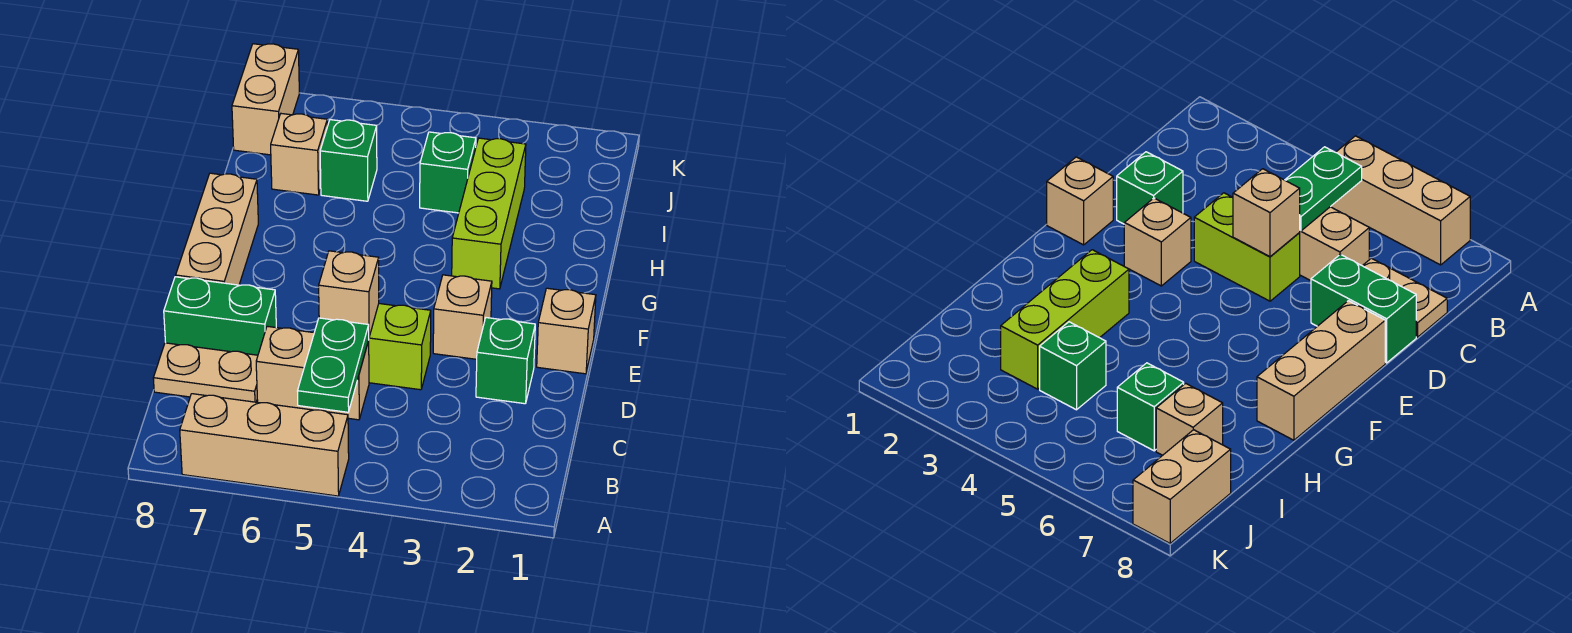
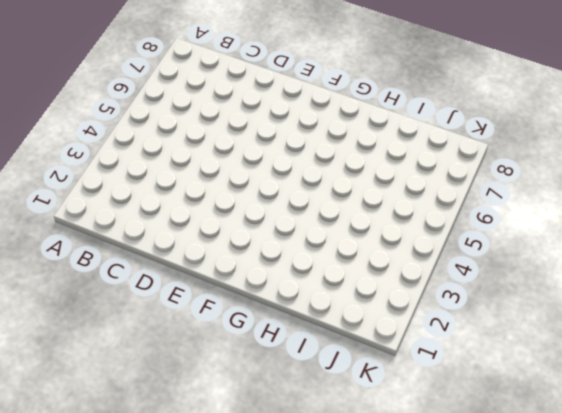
none -> tan brick A5:A7 level 1
none -> tan brick C5:C6 level 1
none -> tan plate C7:C8 level 1

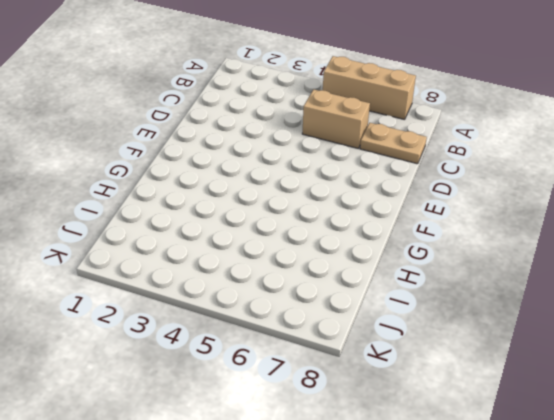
none -> green brick D2 level 1
none -> lime brick D4:D5 level 1
none -> green brick D7:D8 level 1

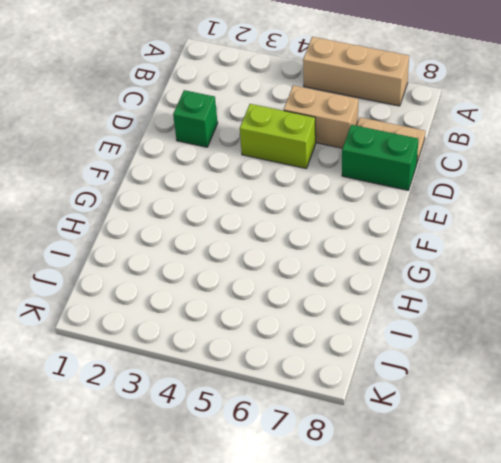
none -> tan brick E1 level 1
none -> tan brick E3 level 1
none -> tan brick E8:G8 level 1

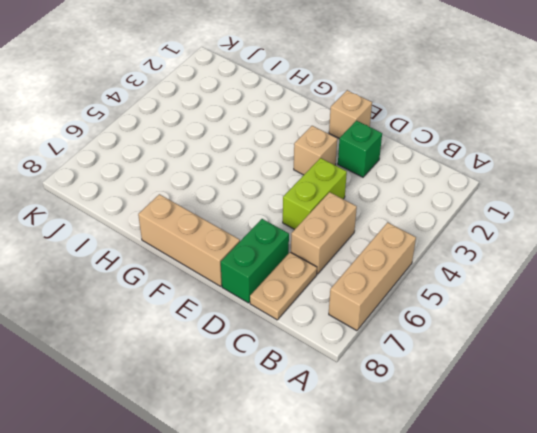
none -> lime brick G3:I3 level 1
none -> green brick I4 level 1
none -> green brick I6 level 1

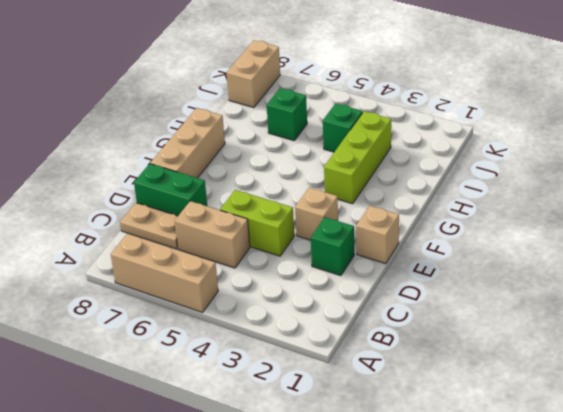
none -> tan brick I7 level 1
none -> green plate B5:C5 level 2
none -> tan brick D5 level 2

